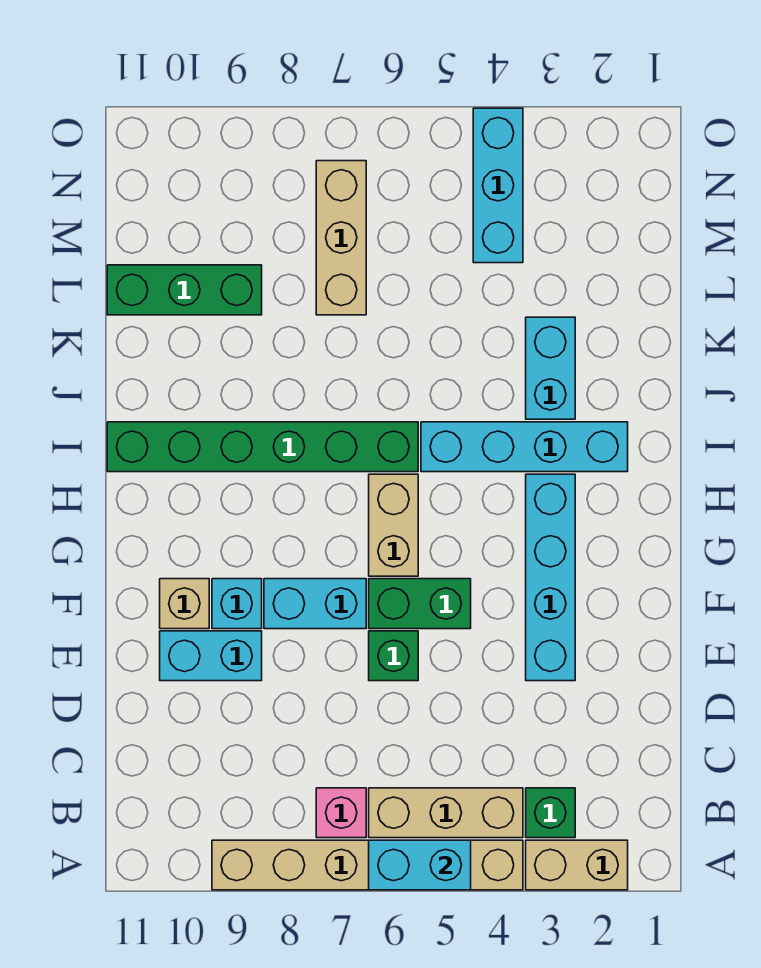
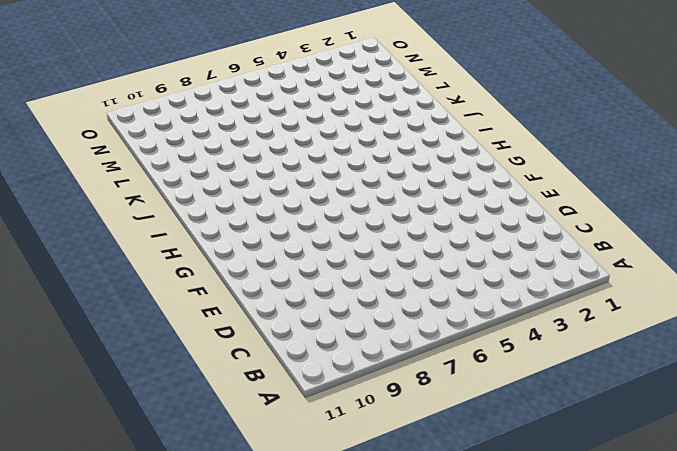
none -> tan brick A2:A3 level 1
none -> tan brick A4:A9 level 1
none -> green brick B3 level 1

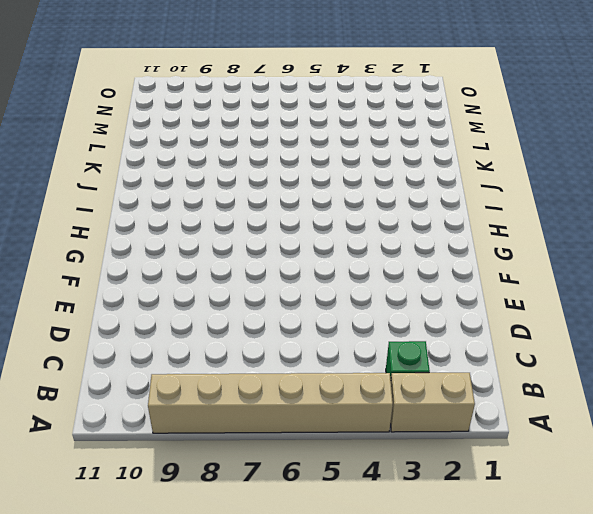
none -> tan brick B4:B6 level 1
none -> pink brick B7 level 1
none -> cyan brick E3:H3 level 1

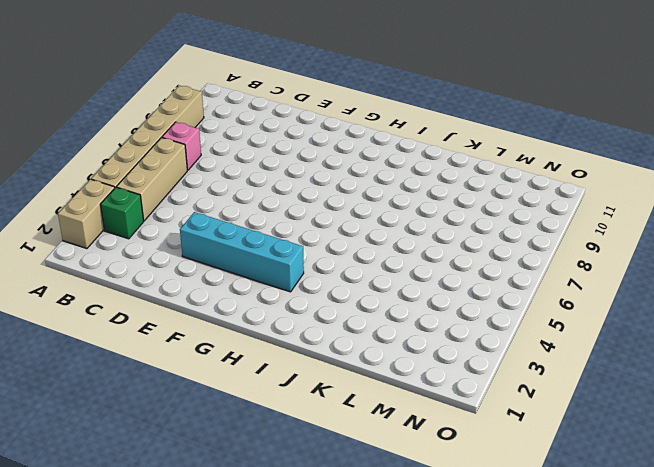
none -> green brick E6 level 1
none -> cyan brick E9:E10 level 1
none -> green brick F5:F6 level 1

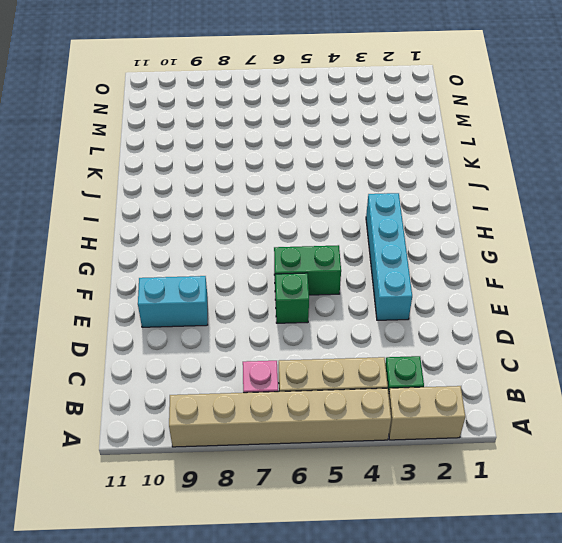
none -> cyan brick F7:F8 level 1
none -> cyan brick F9 level 1
none -> tan brick F10 level 1

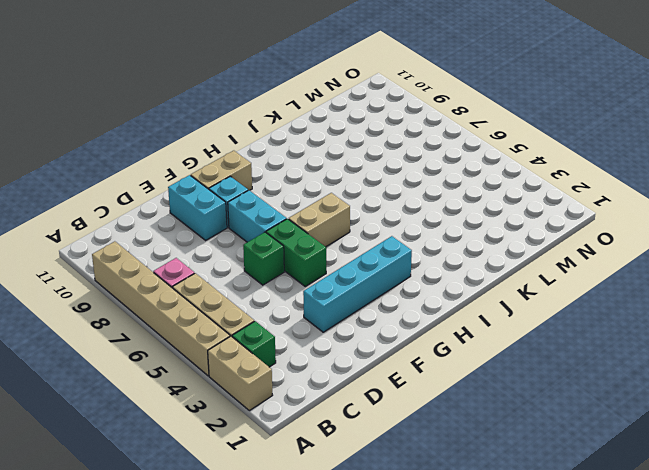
tan brick F10:G10 level 1 -> tan brick F10 level 1
none -> cyan brick I2:I5 level 1
none -> green brick I6:I11 level 1
none -> cyan brick J3:K3 level 1

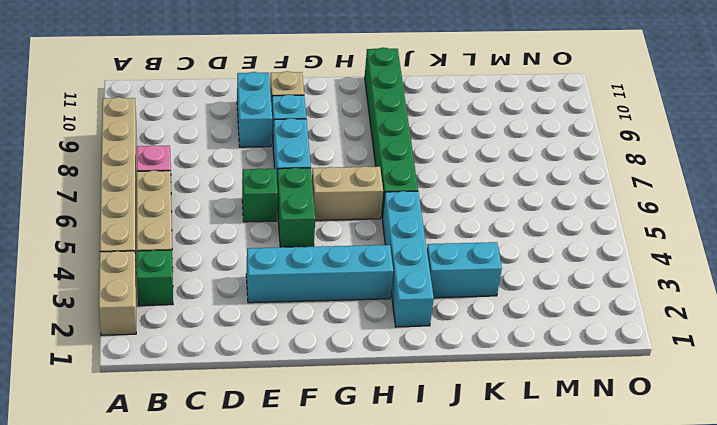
none -> tan brick L7:N7 level 1
none -> green brick L9:L11 level 1
none -> cyan brick M4:O4 level 1

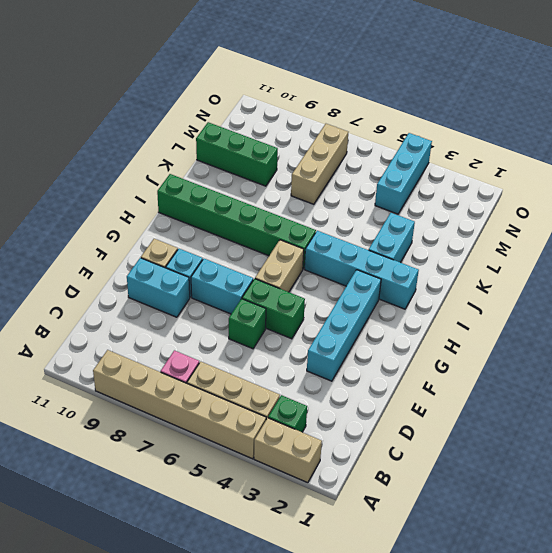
none -> cyan brick A5:A6 level 2

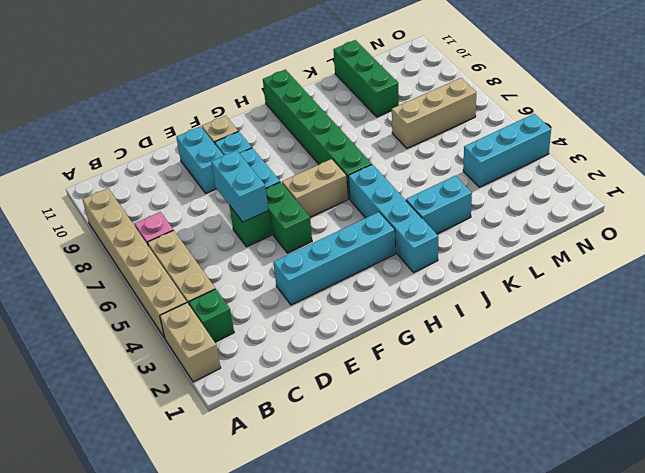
cyan brick E6:E7 level 2 -> cyan brick A5:A6 level 2

